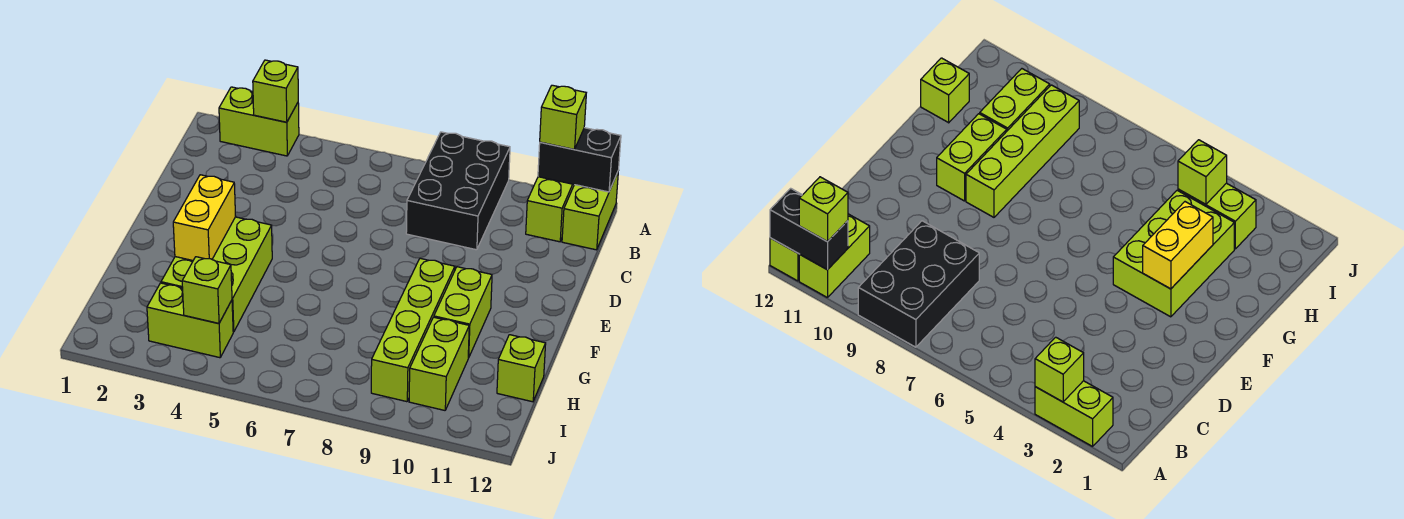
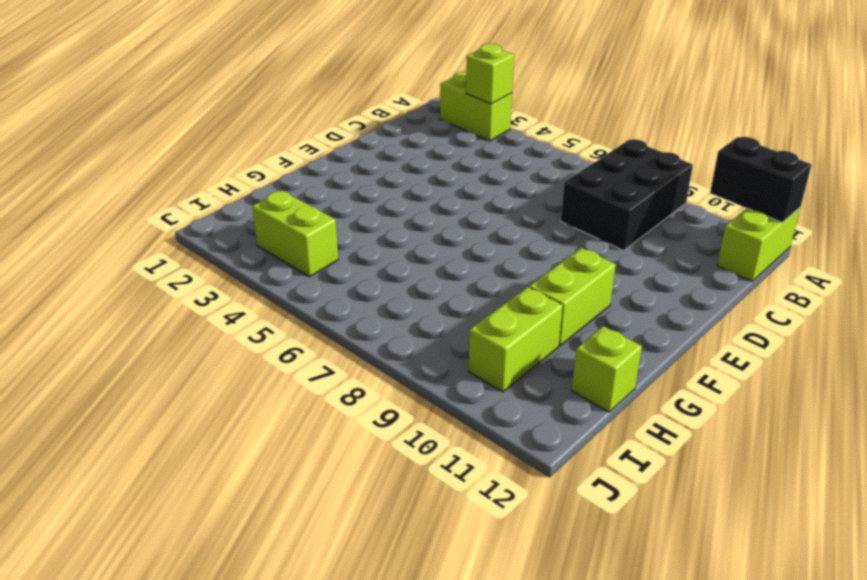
none -> lime brick A11:B11 level 1
none -> lime brick F3:H4 level 1
none -> lime brick F9:I9 level 1

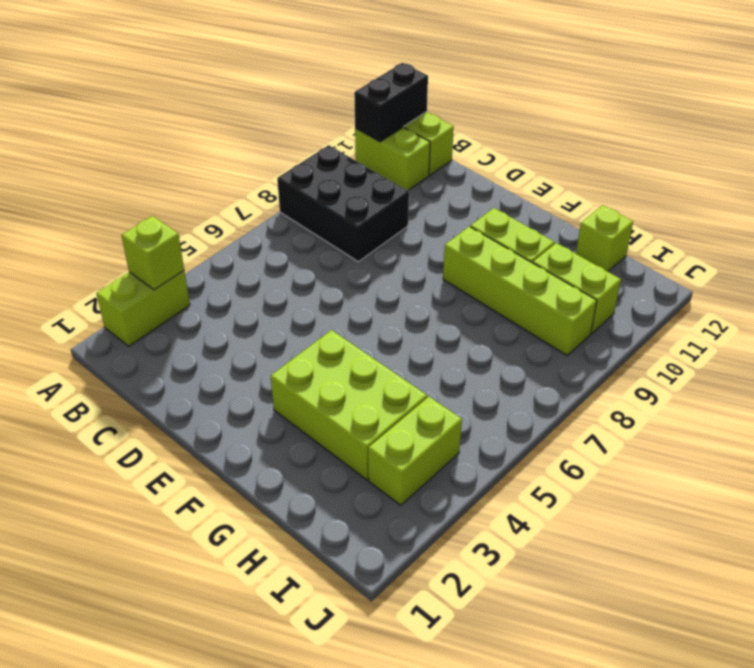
none -> yellow brick F3:G3 level 2
none -> lime brick I4 level 2
none -> lime brick A11 level 3

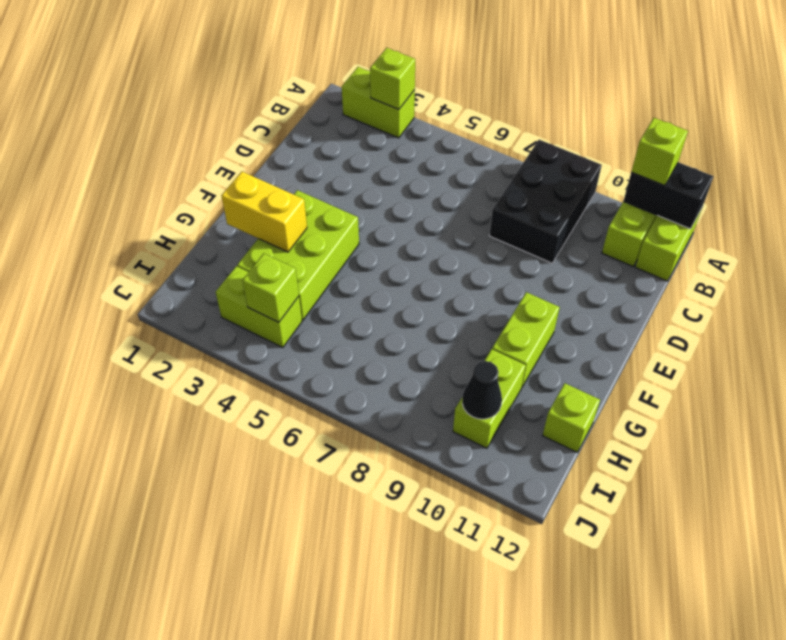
yellow brick G2:G3 level 2 -> yellow brick F3:G3 level 2
black cone I10 level 2 -> none
none -> lime brick F9:I9 level 1

